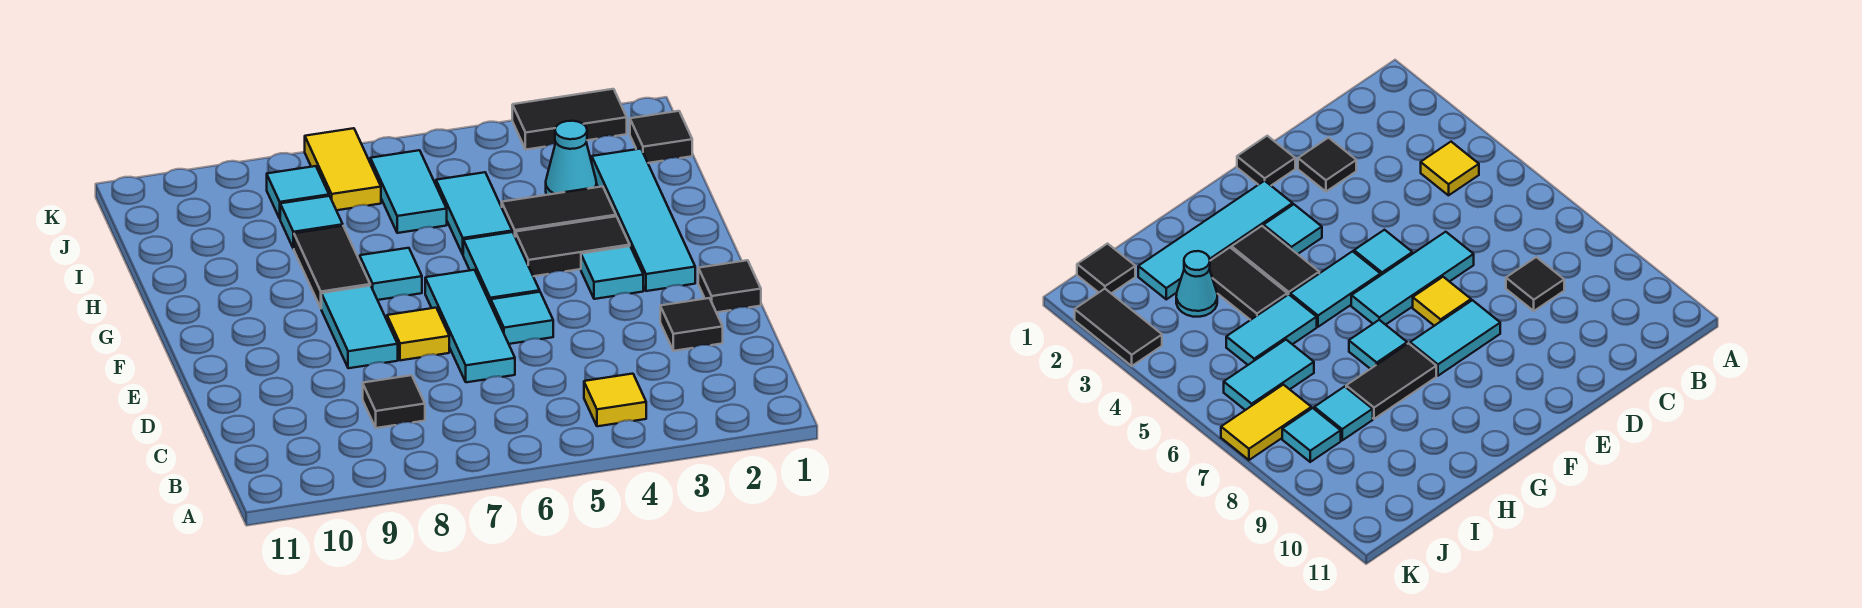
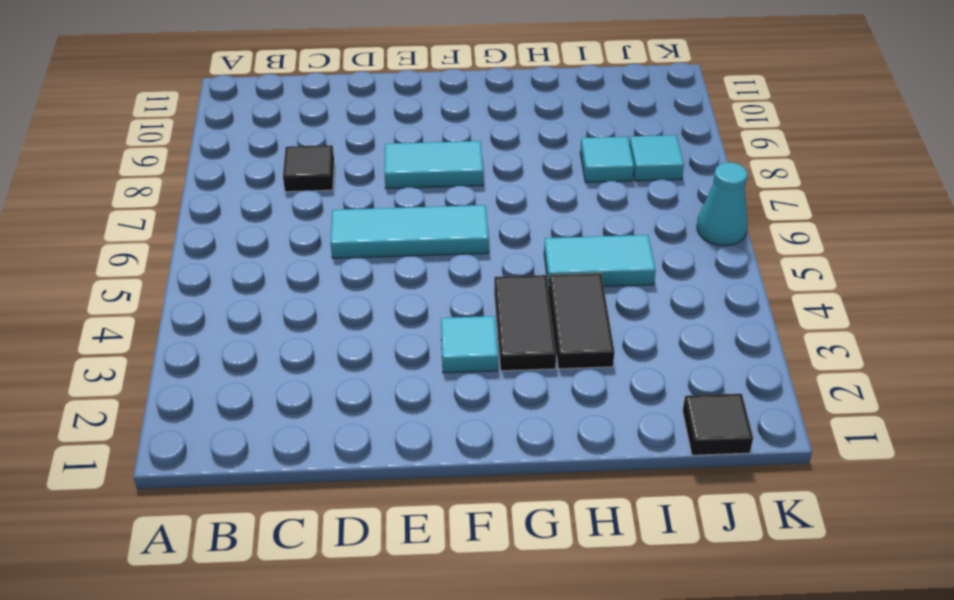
cyan cone K6 level 1 -> cyan cone I3 level 1
none -> yellow tile B4 level 1
none -> black tile D2 level 1
none -> black tile E1 level 1

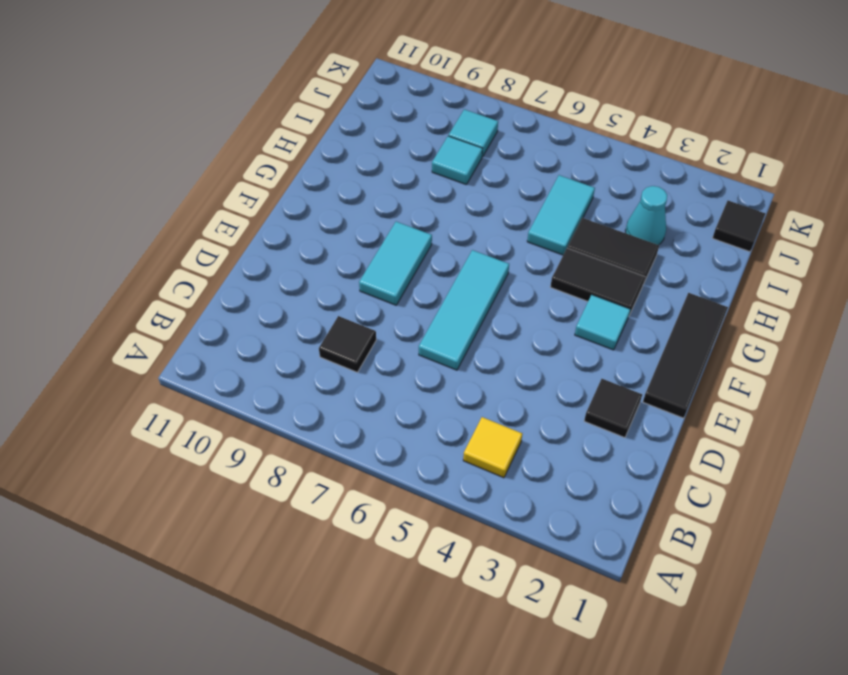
black tile E1:G1 level 1 -> black tile E1 level 1
none -> cyan tile E5 level 1
none -> yellow tile E7 level 1
none -> cyan tile F2:I2 level 1

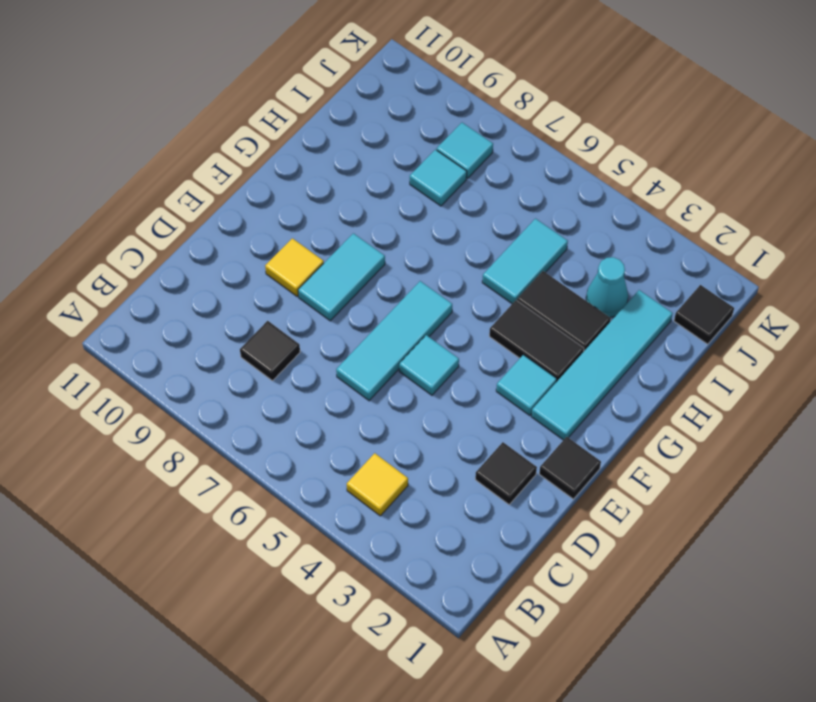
yellow tile E9 level 1 -> yellow tile E7 level 1
none -> cyan tile F5:G5 level 1
none -> cyan tile G7 level 1
none -> black tile G8:H8 level 1

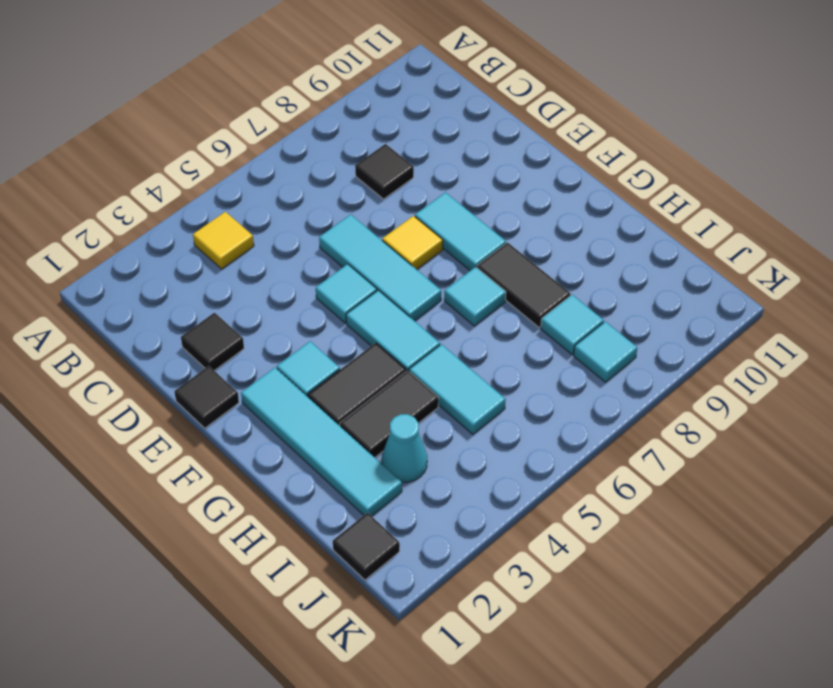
none -> cyan tile I6:J6 level 1
none -> yellow tile J7:K7 level 1
none -> black tile K2:K3 level 1

